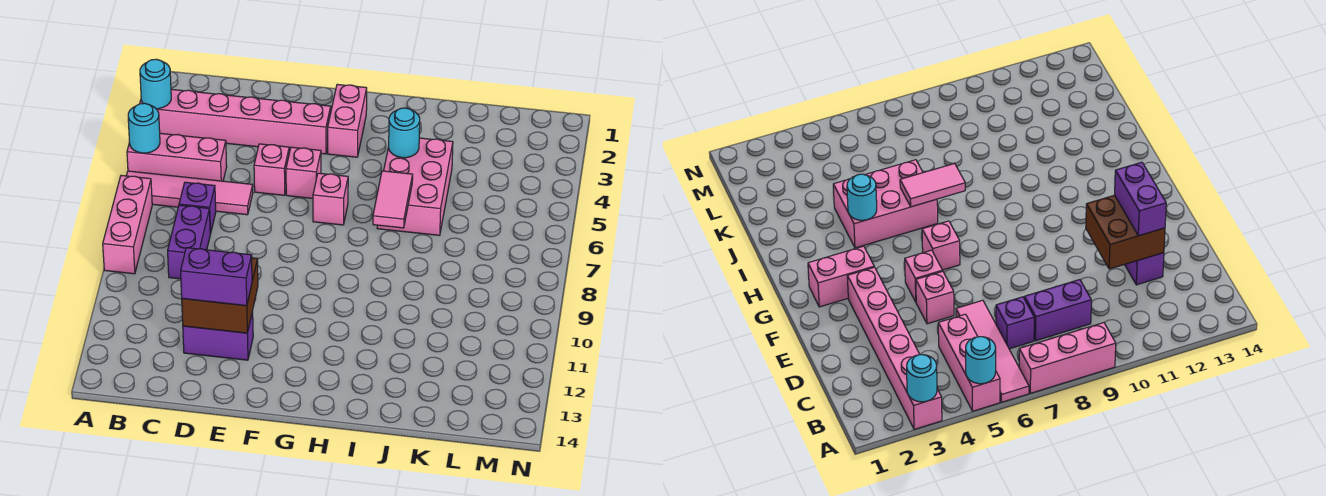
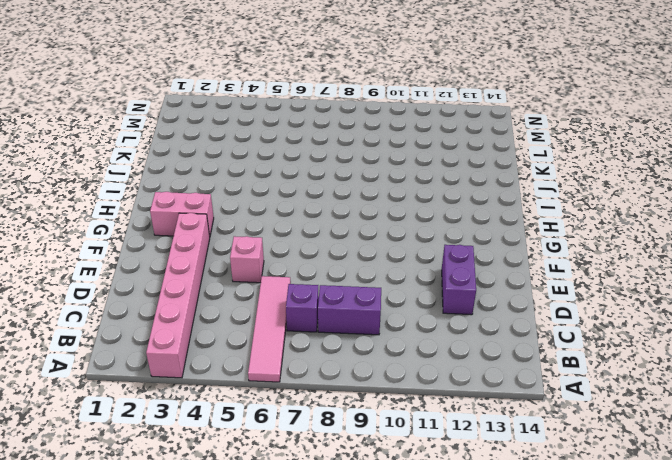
none -> pink brick A5:C5 level 1
none -> pink brick A7:A9 level 1
none -> pink brick F5 level 1

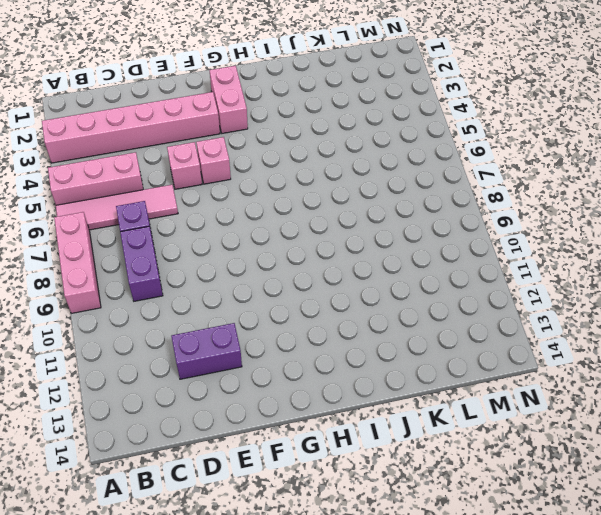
none -> pink brick G6 level 1
none -> pink brick I4:J6 level 1
none -> cyan round brick A3 level 2

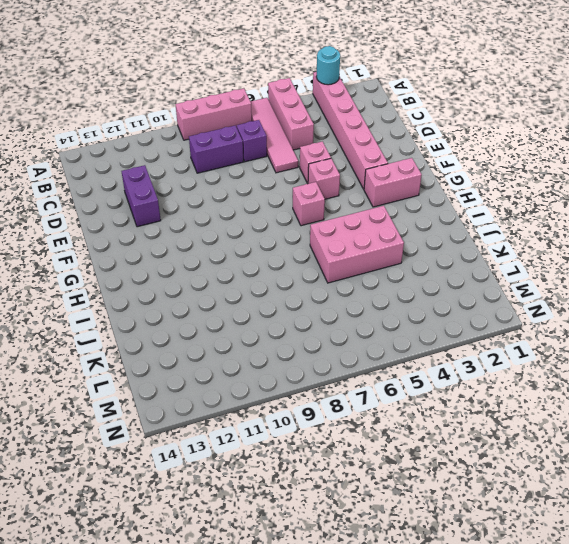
none -> cyan round brick A5 level 2
none -> brown brick D11:E12 level 2
none -> cyan round brick I4 level 2

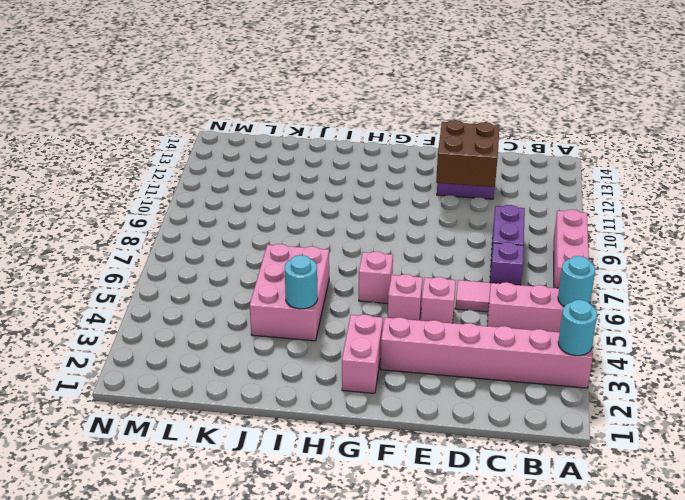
none -> pink tile I6:I7 level 2
none -> purple brick D12:E12 level 3

